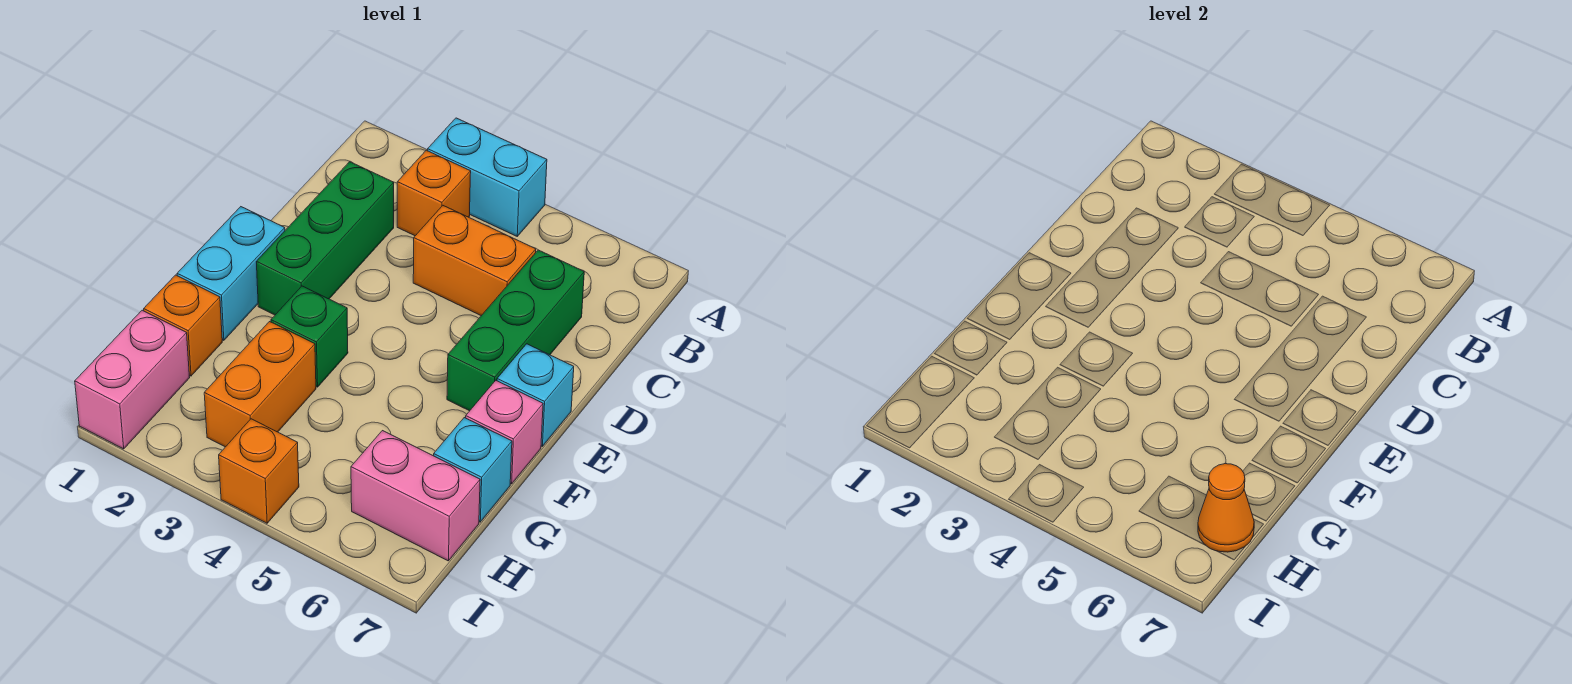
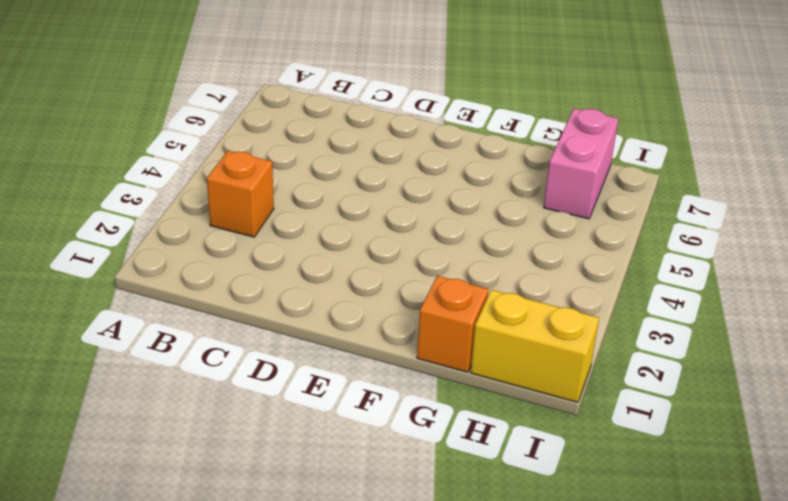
yellow brick H1:I1 level 1 -> pink brick H1:I1 level 1
none -> cyan brick A3:A4 level 1
none -> green brick C2:E2 level 1
none -> orange brick C4:C5 level 1

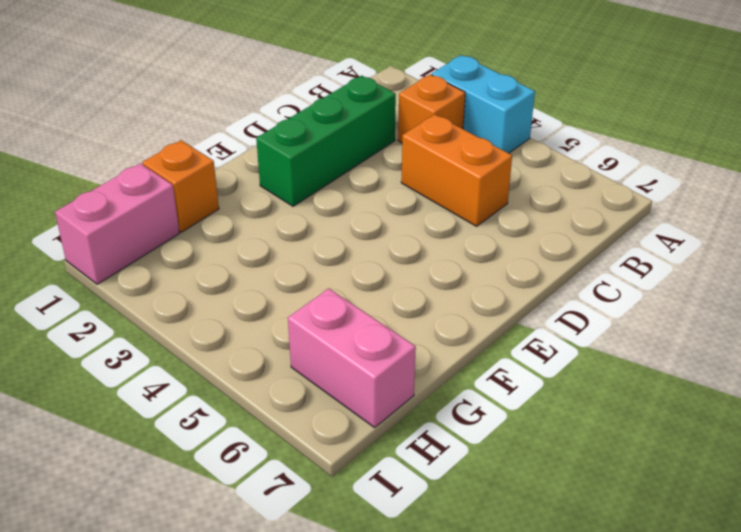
none -> green brick C6:E6 level 1
none -> cyan brick E1:F1 level 1
none -> cyan brick E7 level 1

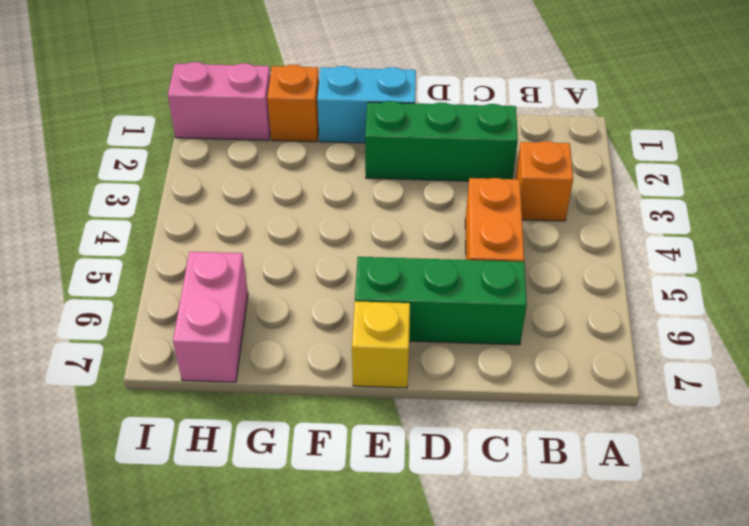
yellow brick E7 level 1 -> cyan brick E7 level 1
none -> cyan brick A3:A4 level 1
none -> green brick F3 level 1
none -> pink brick F7 level 1

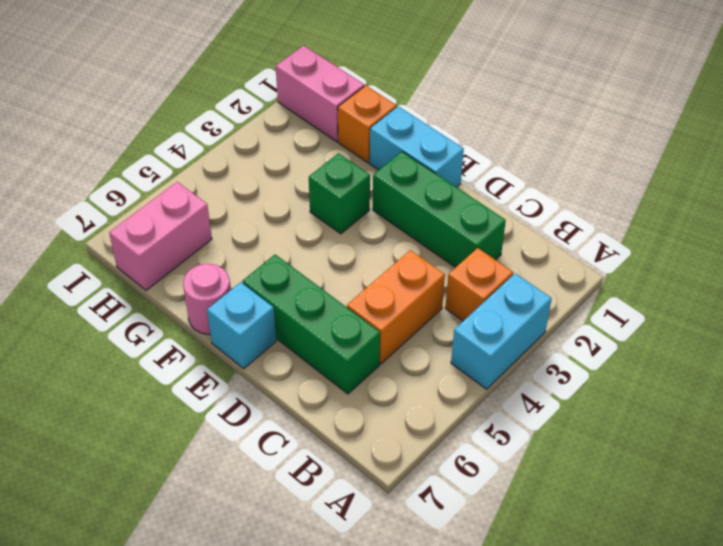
pink round brick F7 level 1 -> pink brick F7 level 1
none -> orange brick G3:H3 level 1
none -> cyan brick G7 level 1
none -> orange brick I4 level 1

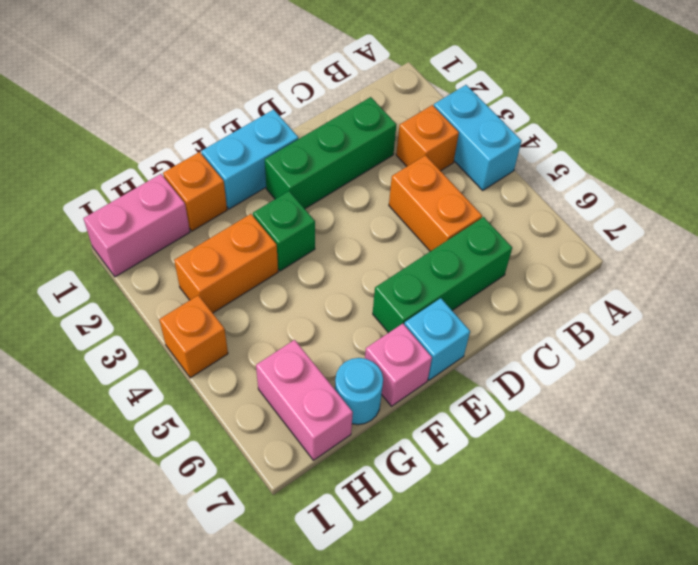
cyan round brick G7 level 1 -> cyan brick G7 level 1
none -> orange cone H7 level 2

